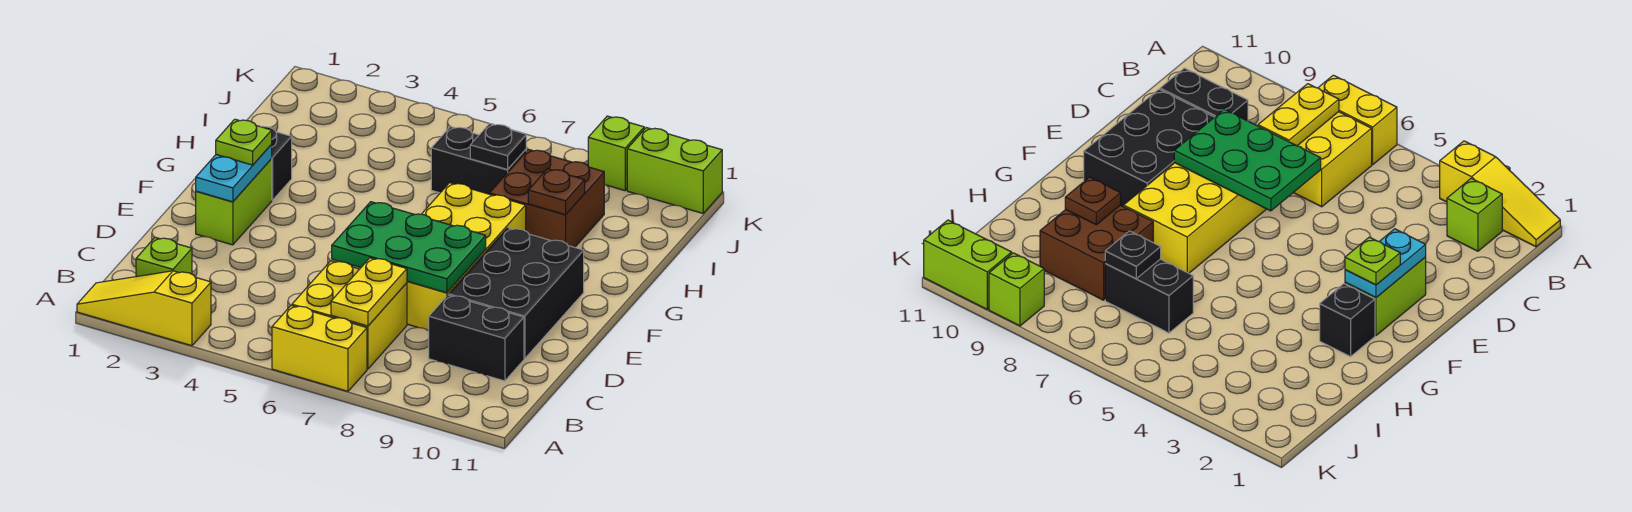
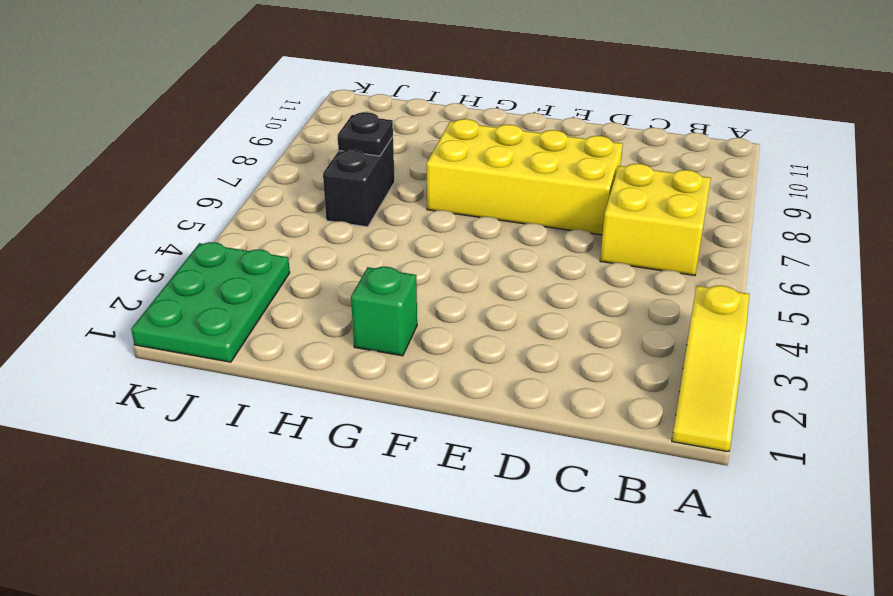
green brick G2 level 1 -> black brick G2 level 1
green plate J1:K3 level 1 -> green plate D6:E8 level 2
none -> yellow brick A6:A7 level 1
none -> lime brick B2 level 1
none -> black brick C9:C10 level 1

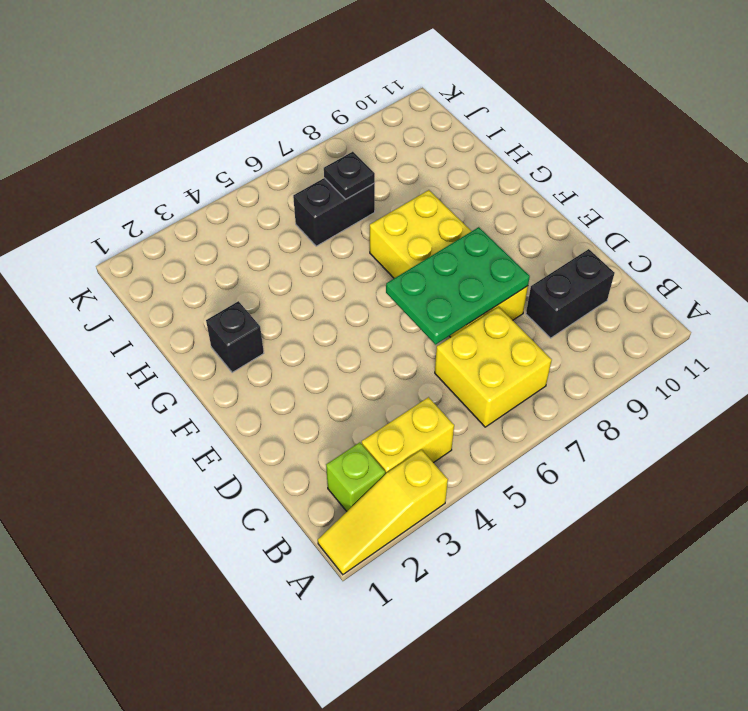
yellow brick B3:B4 level 1 -> yellow brick A6:A7 level 1
none -> black brick D9:F10 level 1
none -> lime brick E2:F2 level 1
none -> brown brick H8:I9 level 1

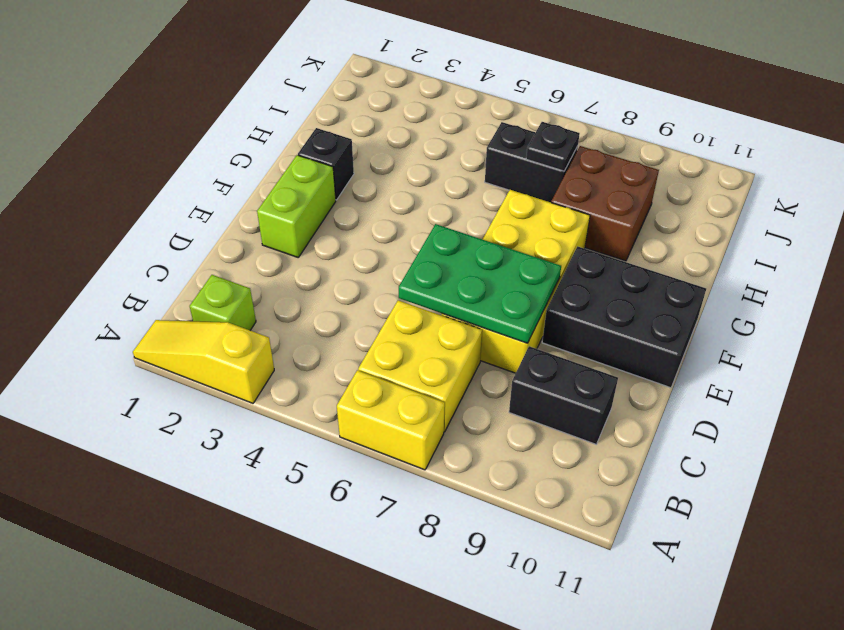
black brick E9:F11 level 1 -> black brick D9:F10 level 1
none -> lime brick K9 level 1
none -> lime brick K10:K11 level 1
none -> yellow plate B7:C7 level 2

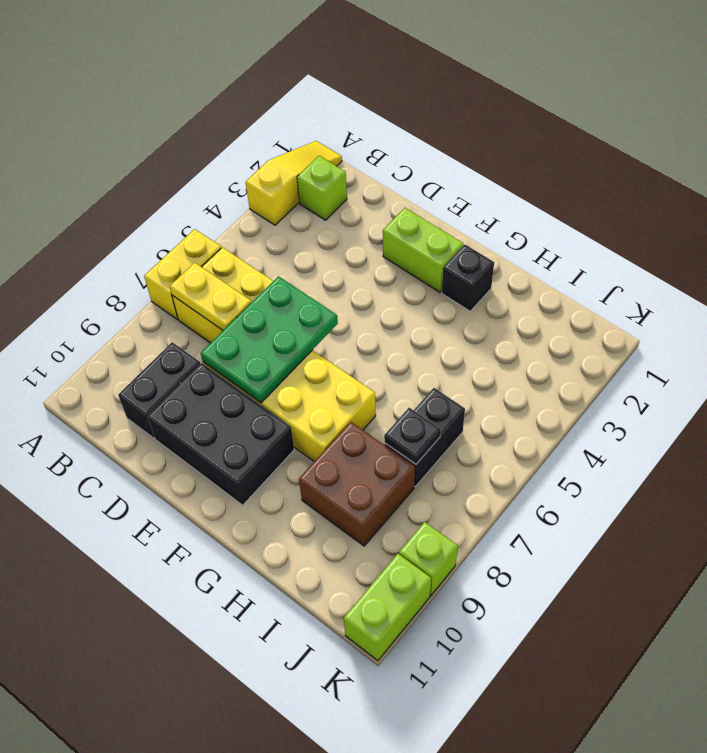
none -> cyan plate E2:F2 level 2
none -> brown plate H9 level 2
none -> lime plate F2 level 3

